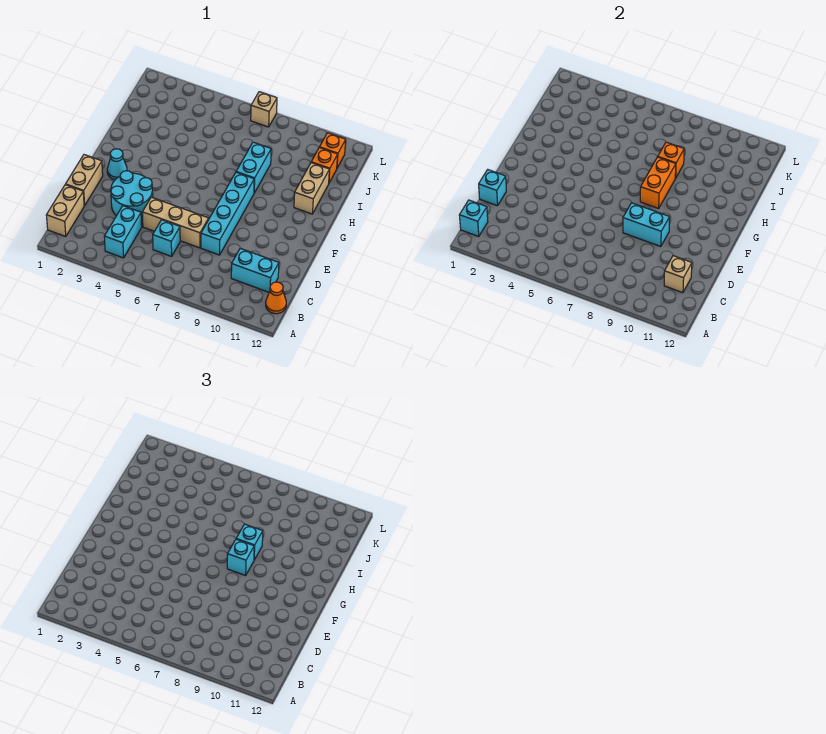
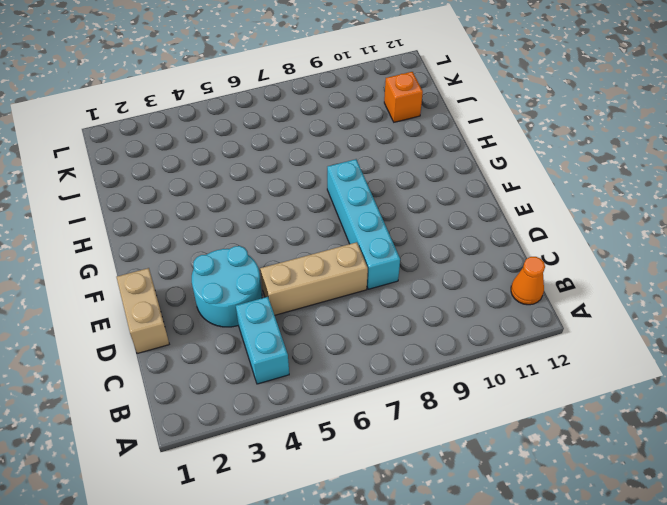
none -> tan brick B1:C1 level 1
none -> cyan brick C6 level 1
none -> cyan brick C10:C11 level 1

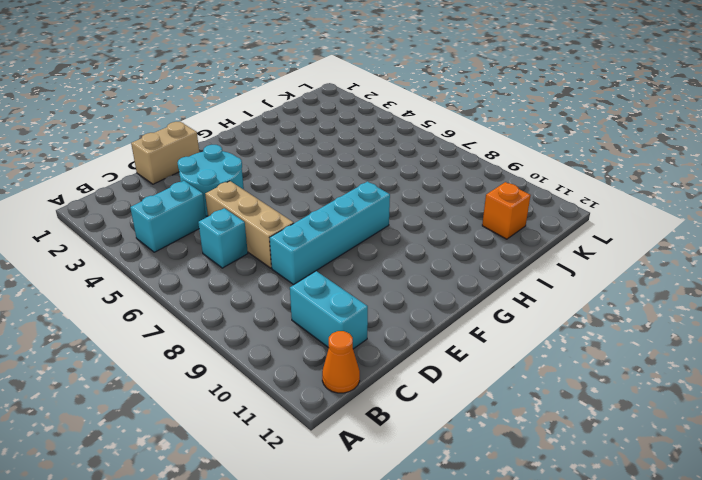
none -> tan brick B1:C1 level 1
none -> cyan cone F2 level 1
none -> cyan brick H8:I8 level 1

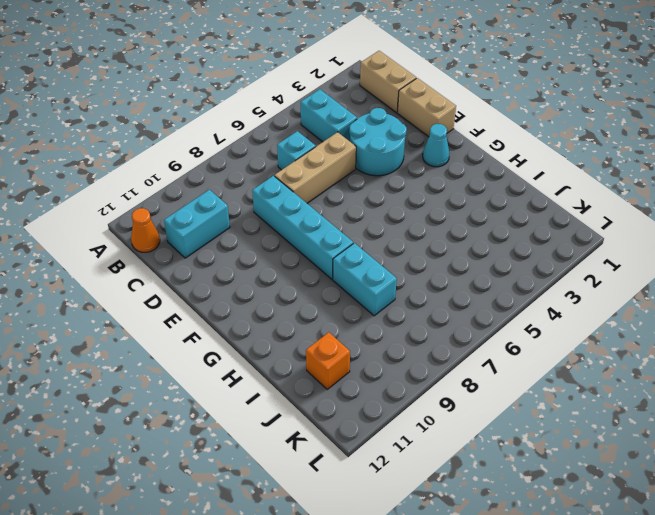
none -> tan brick H11:I11 level 1
none -> orange brick K11 level 1
none -> tan brick L7 level 1

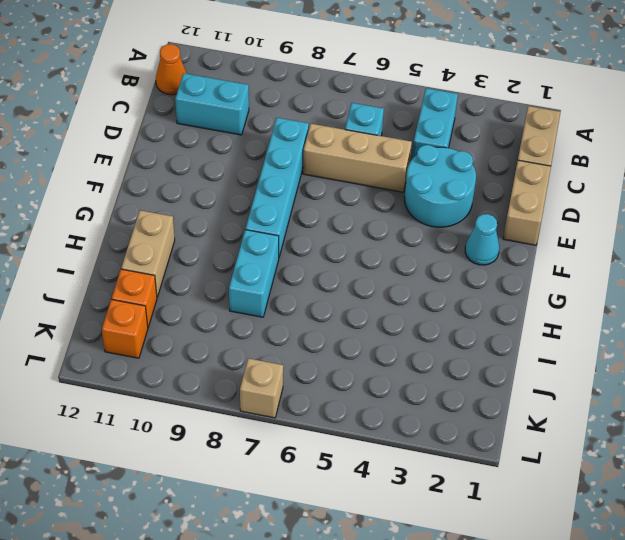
none -> cyan brick B1 level 2
none -> tan brick C11 level 2
none -> cyan brick D1 level 2

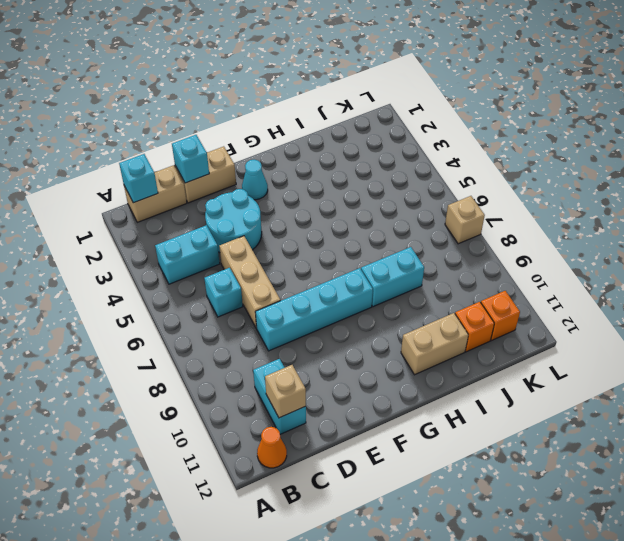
none -> cyan brick E8:E9 level 2
none -> orange brick G8:H8 level 2
none -> orange brick I8 level 2

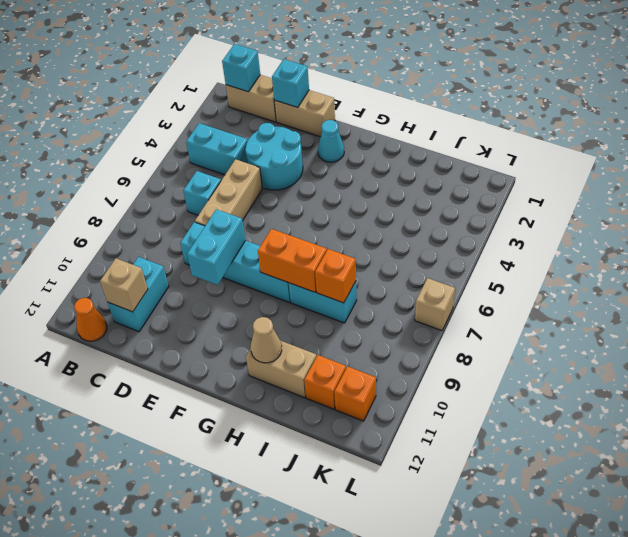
tan cone H11 level 2 -> none
none -> cyan brick G8 level 3
none -> cyan brick H8 level 3

